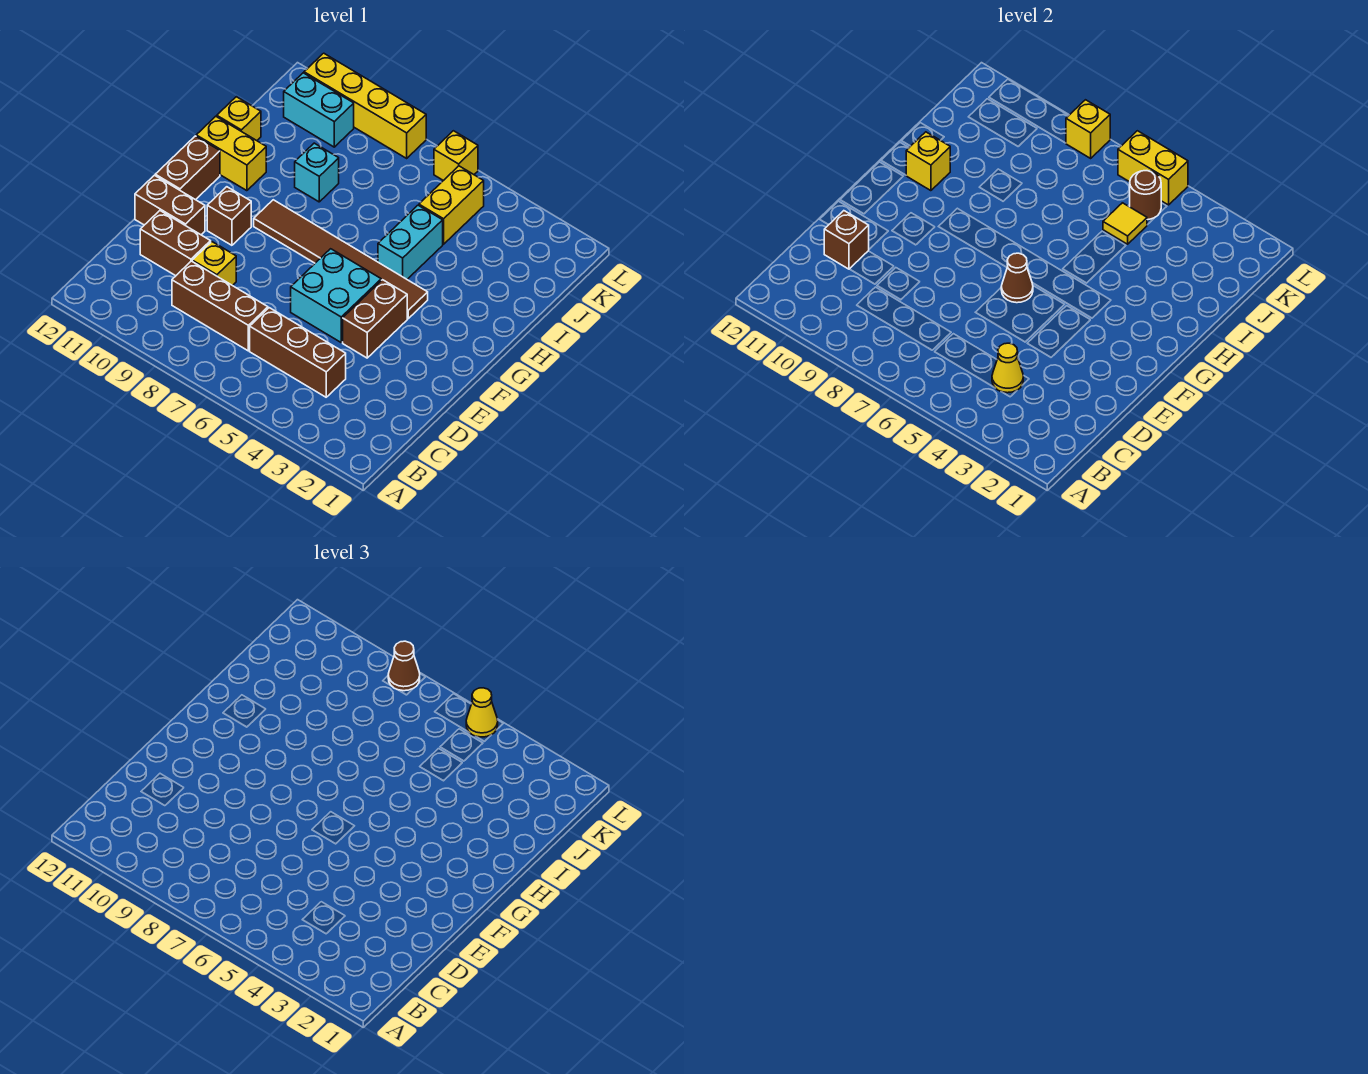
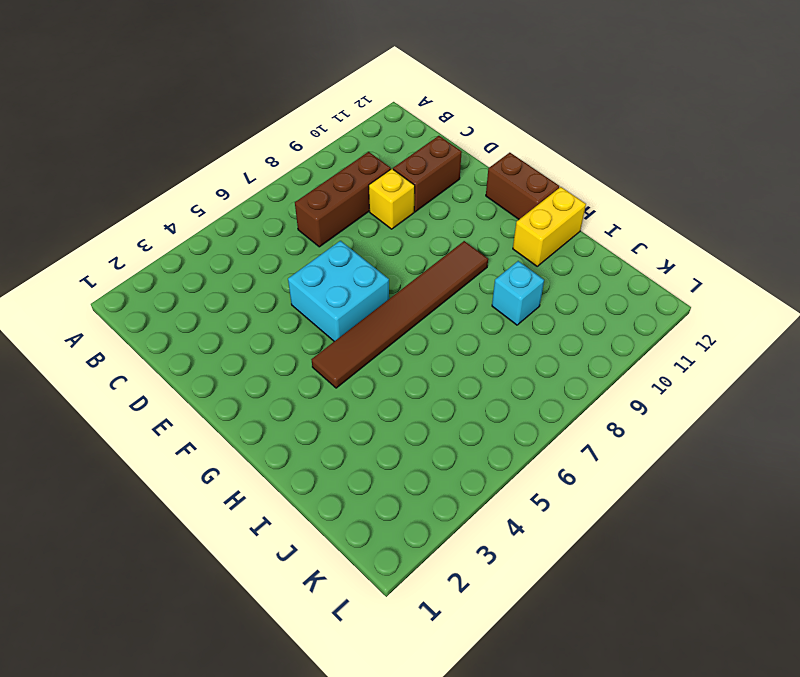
none -> brown brick C4:C6 level 1
none -> brown brick E4:F4 level 1
none -> brown brick E11:E12 level 1

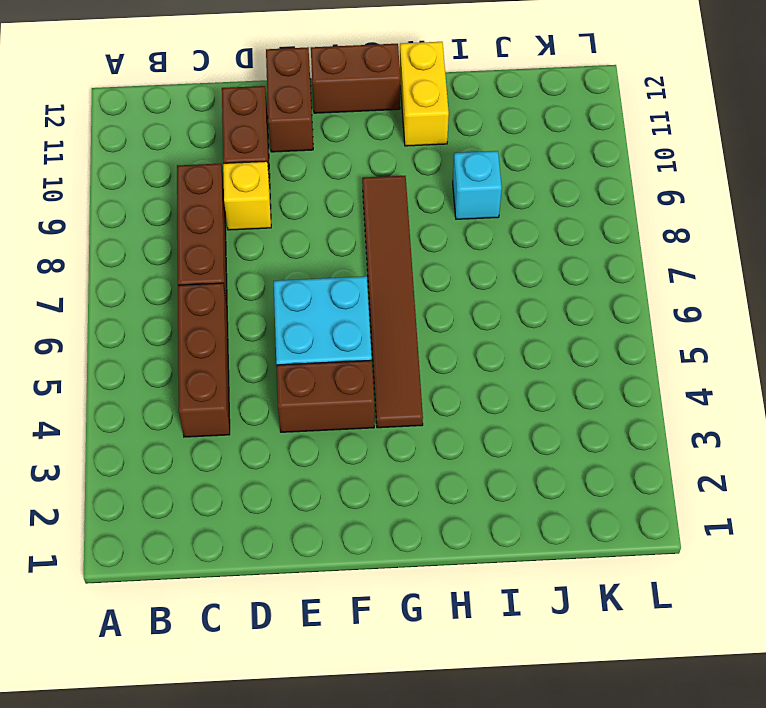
none -> brown brick F10 level 1
none -> cyan brick H5:I5 level 1
none -> yellow brick I12 level 1

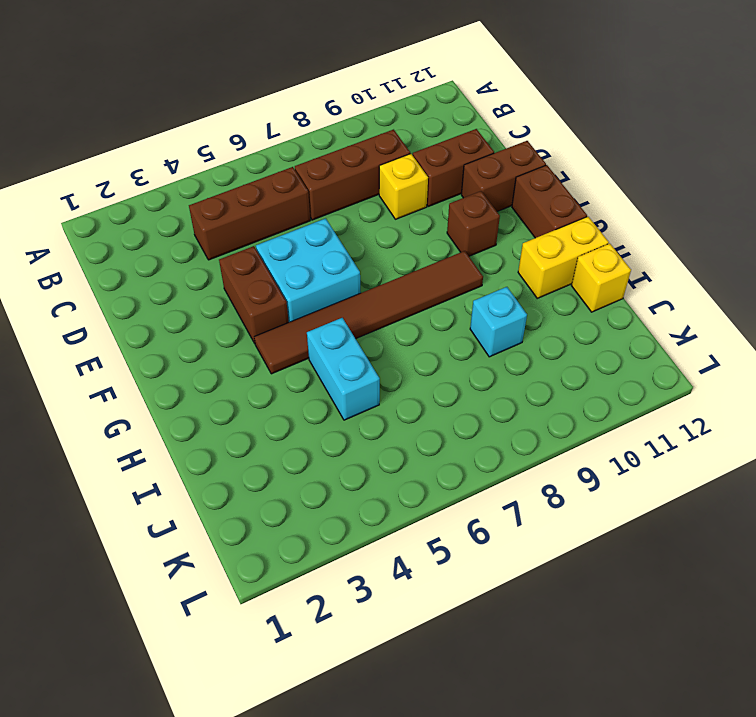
none -> yellow brick J5:K5 level 1
none -> cyan brick K10:K11 level 1
none -> yellow brick L6 level 1

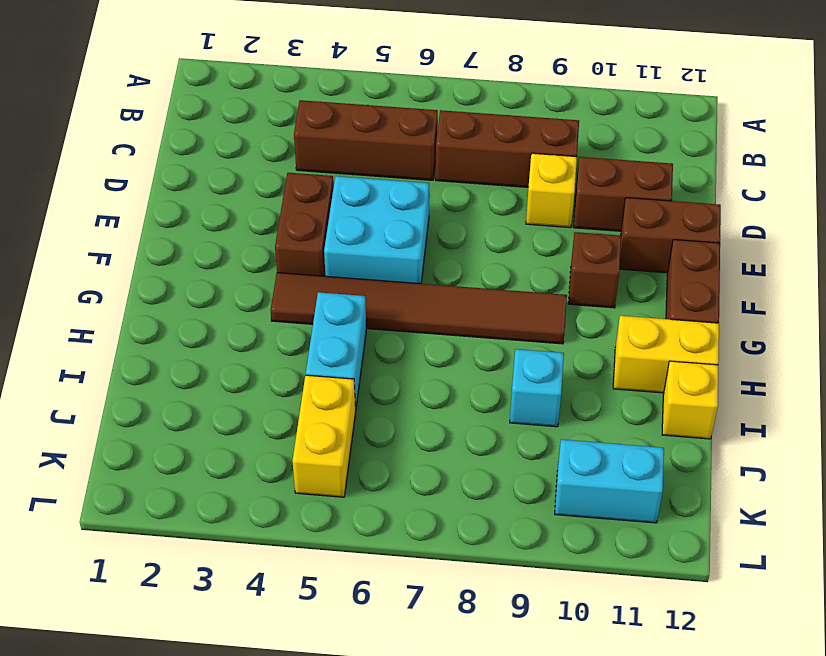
none -> yellow brick L6 level 1
none -> yellow brick L8:L11 level 1
none -> yellow cone C4 level 2

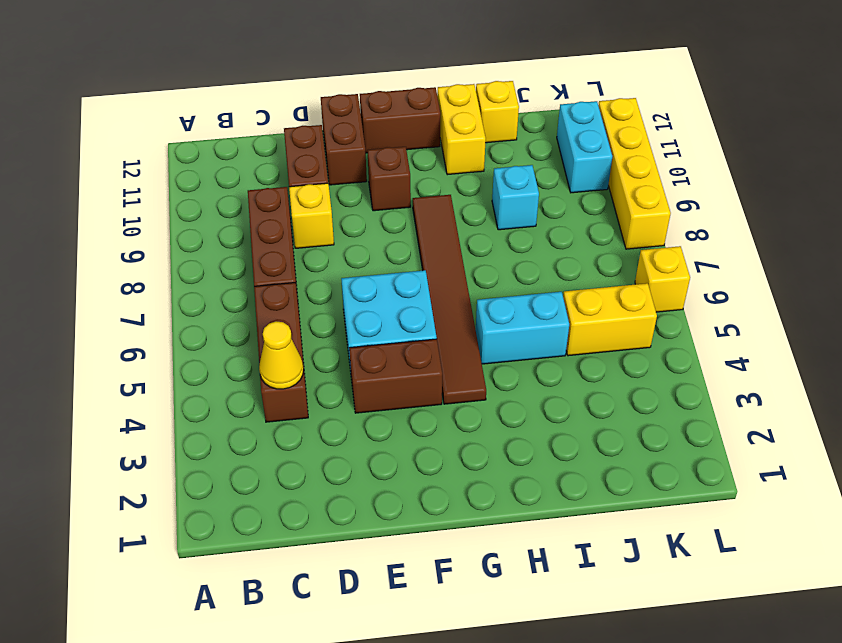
none -> brown brick D11 level 2
none -> brown cone F6 level 2
none -> yellow brick H11 level 2

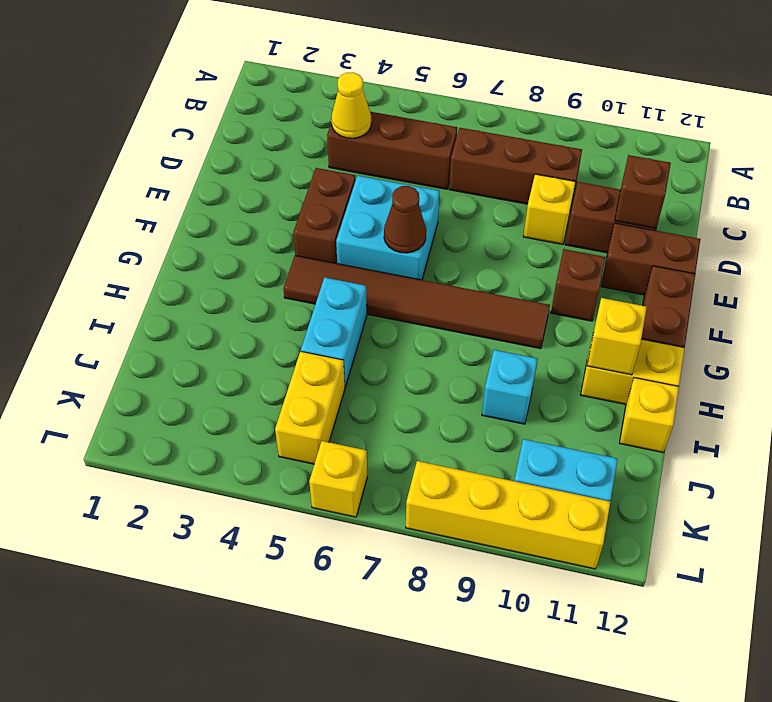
none -> yellow tile J5 level 2
none -> brown round brick K5 level 2
none -> yellow brick L5:L6 level 2

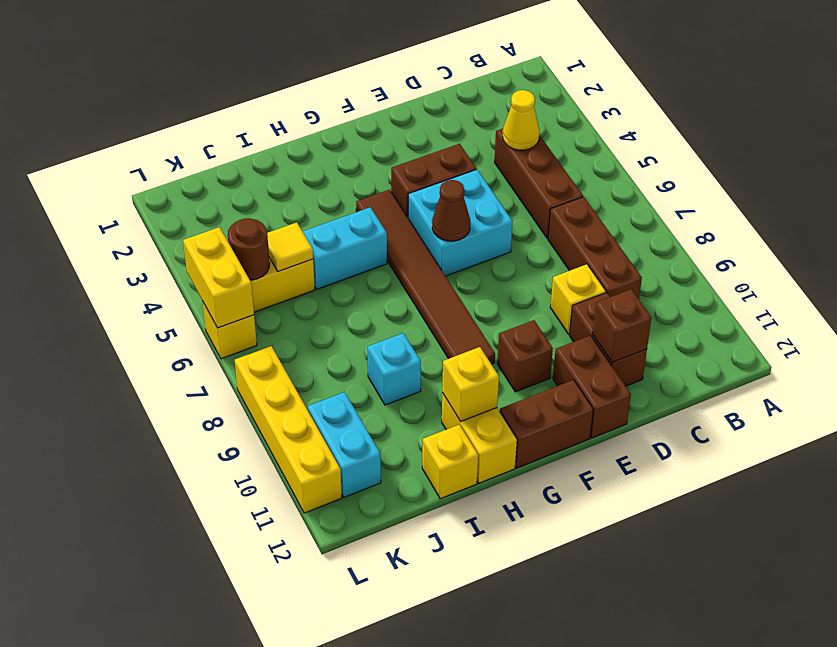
none -> yellow brick L8 level 2
none -> yellow cone L5 level 3
none -> brown cone L8 level 3

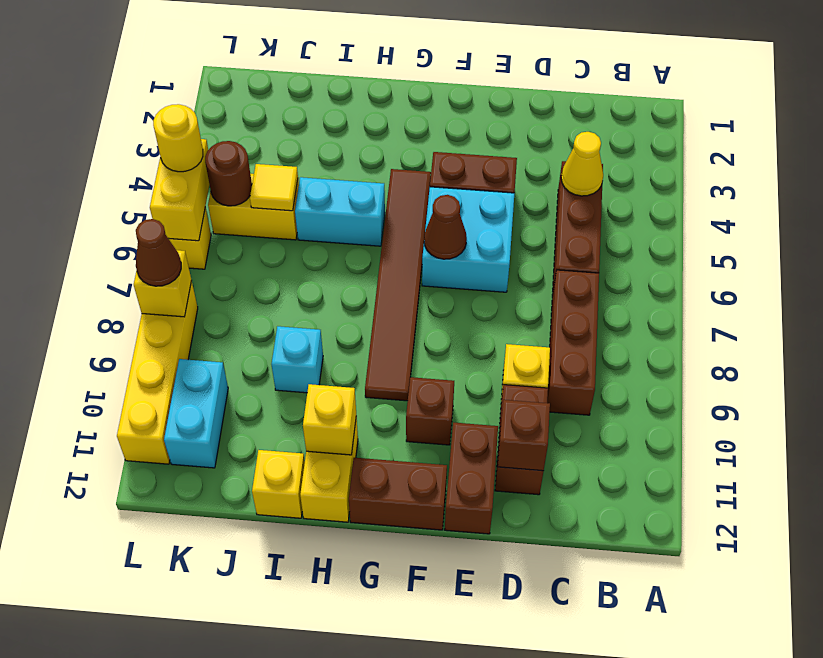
yellow round brick L5 level 3 -> yellow cone L5 level 3

